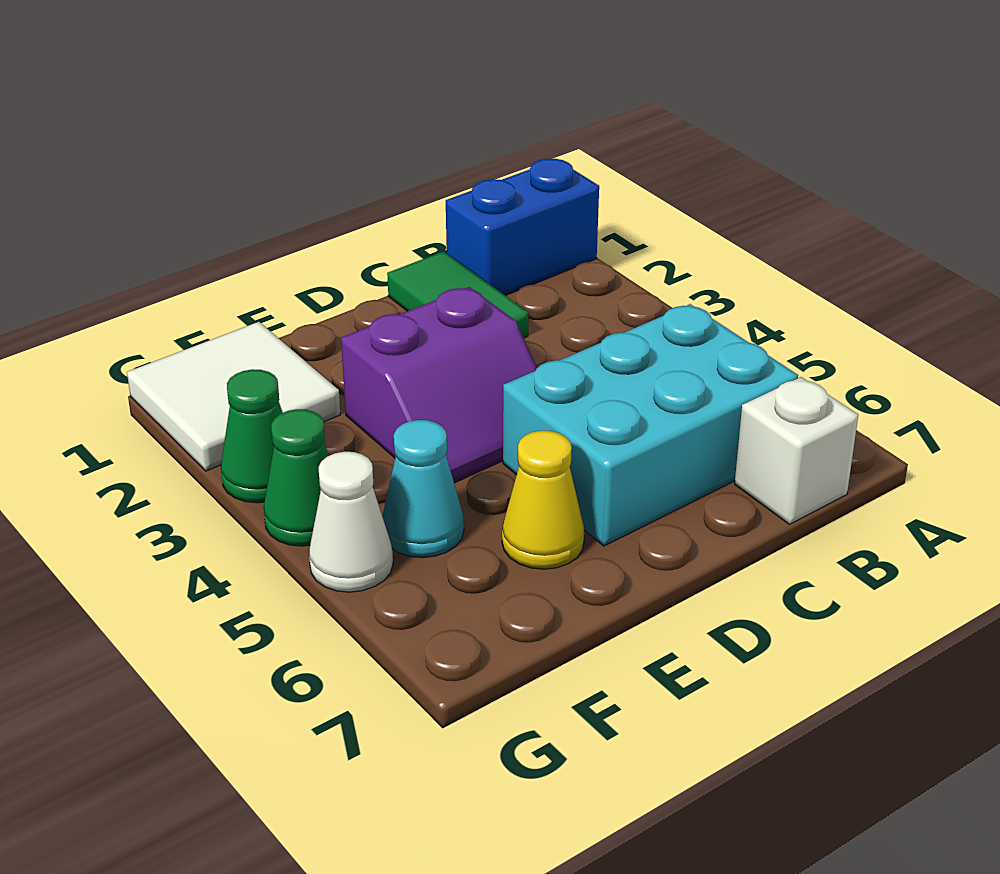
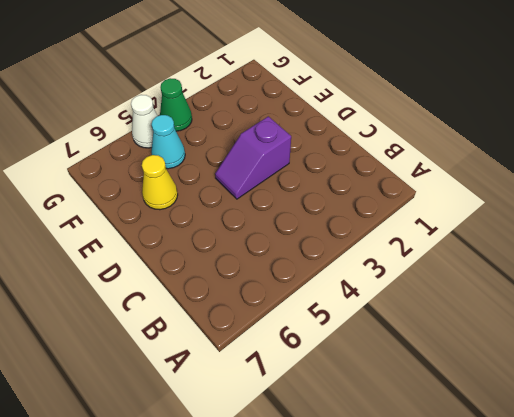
purple slope D3:D4 level 1 top 3 -> purple slope D3:E4 level 1 top 3
none -> blue brick A1:B1 level 1
none -> cyan brick B5:D6 level 1

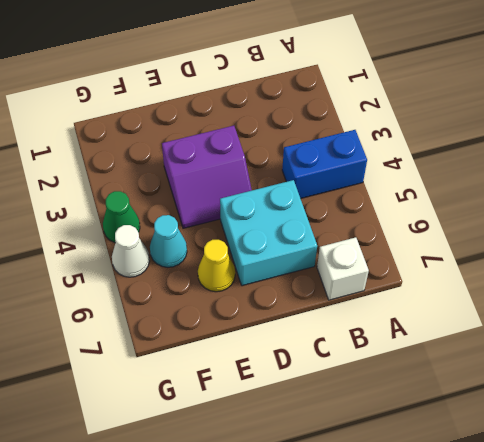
blue brick A4:B4 level 1 -> blue brick A1:B1 level 1
cyan brick C5:D6 level 1 -> cyan brick B5:D6 level 1
none -> green tile C1:C2 level 1
none -> white tile F1:G2 level 1

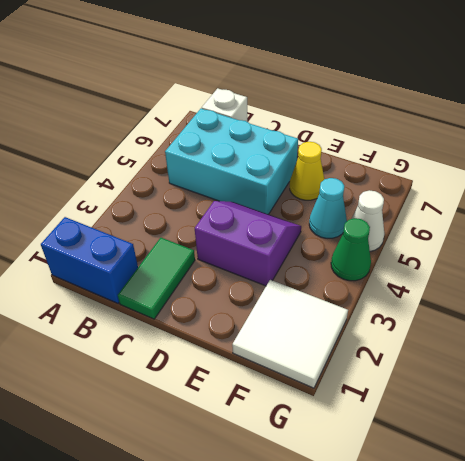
none -> green cone G3 level 1

